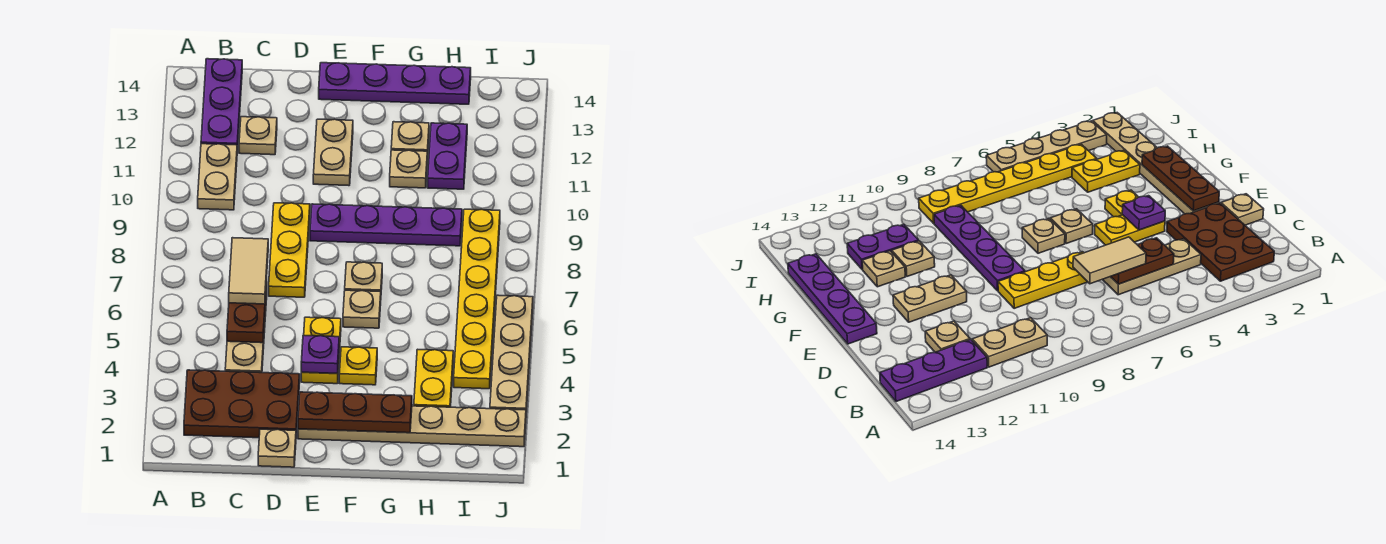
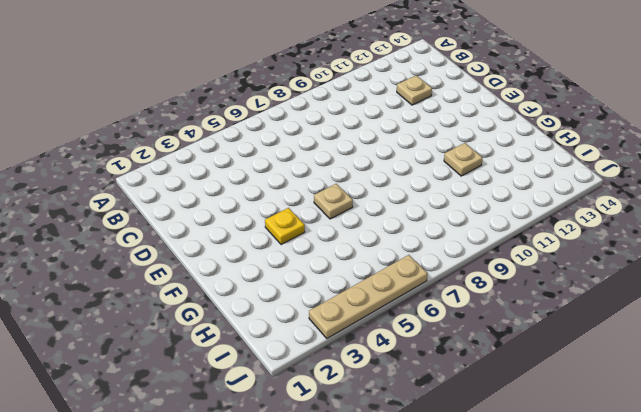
none -> brown plate B2:D3 level 1
none -> tan plate B10:B11 level 1
none -> purple plate B12:B14 level 1

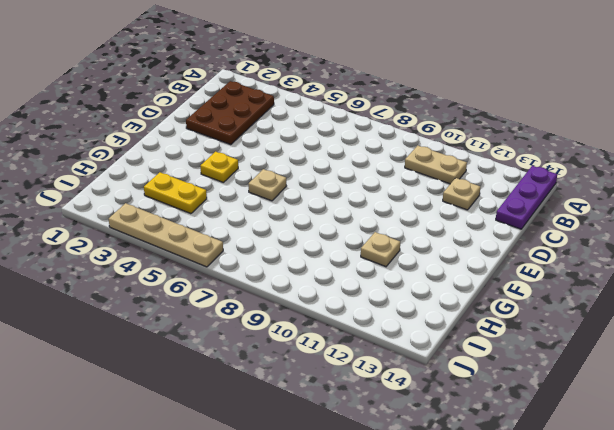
purple plate A14:C14 level 1 -> purple plate B12:B14 level 1
none -> tan plate C4:C6 level 1
none -> tan plate D1 level 1
none -> yellow plate D7:D9 level 1

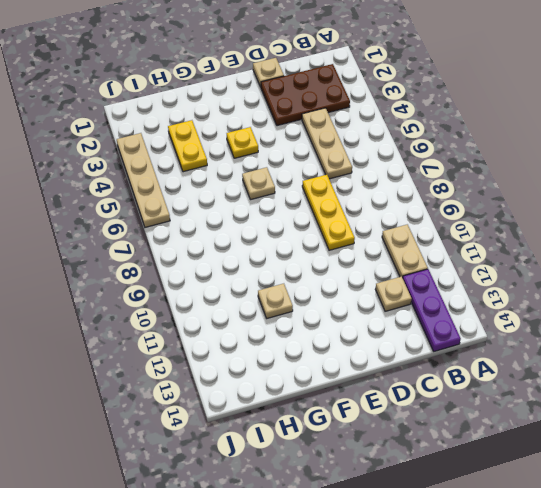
none -> tan plate E2:J2 level 1
none -> yellow plate E4:E5 level 1
none -> purple plate E9:H9 level 1

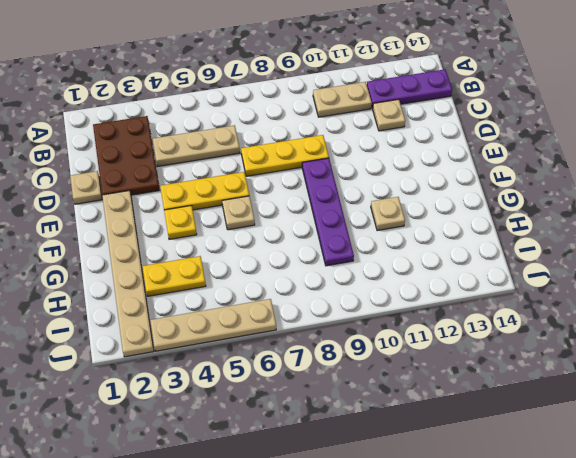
yellow plate E4:E6 level 1 -> yellow plate E4:E5 level 1
none -> tan plate E11:E12 level 1
none -> purple plate E14:H14 level 1
none -> tan plate F7 level 1

